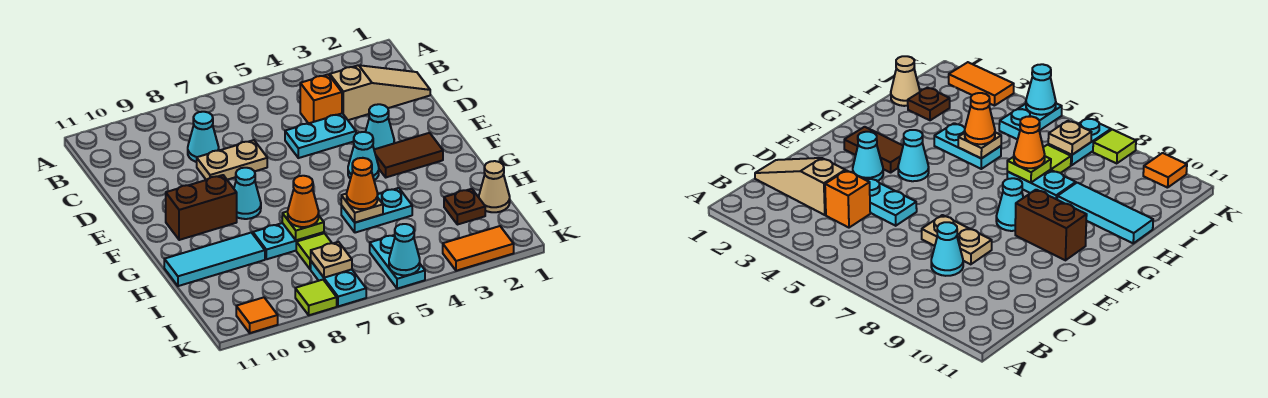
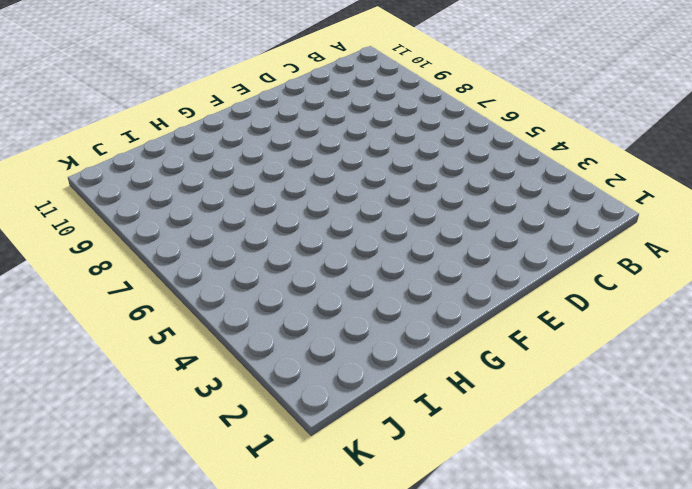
none -> tan slope C1:C3 level 1 top 3
none -> orange brick C4 level 1
none -> cyan cone C8 level 1

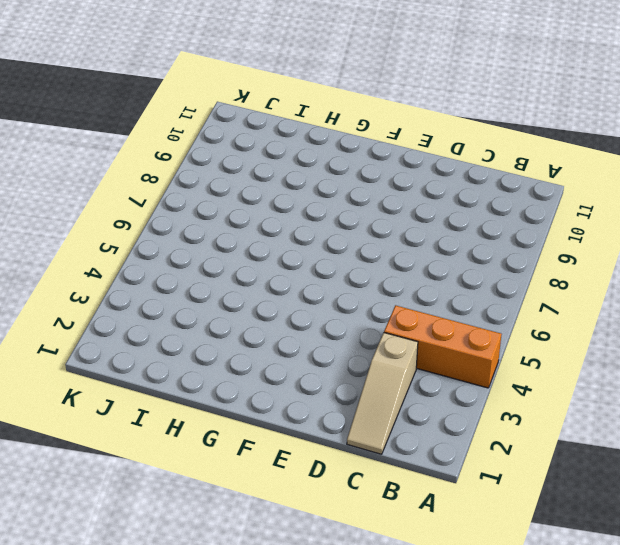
orange brick A4:C4 level 1 -> orange brick C4 level 1
none -> cyan cone C8 level 1
none -> cyan plate D4:D5 level 1
none -> tan plate D7:D8 level 1

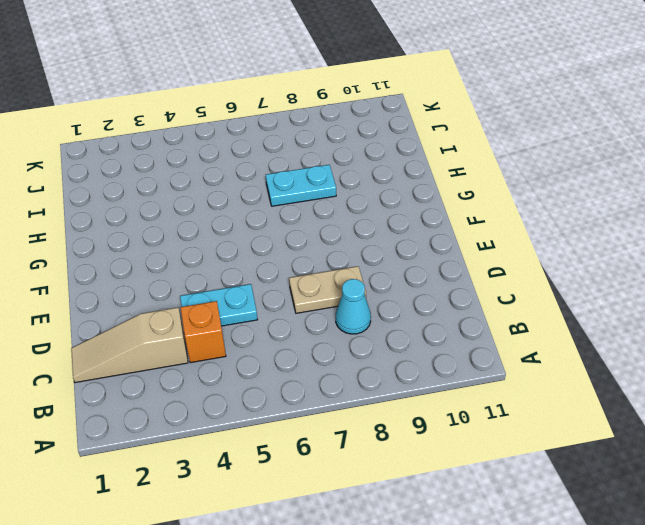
none -> cyan cone E3 level 1
none -> brown tile F2:F3 level 1
none -> cyan cone F4 level 1

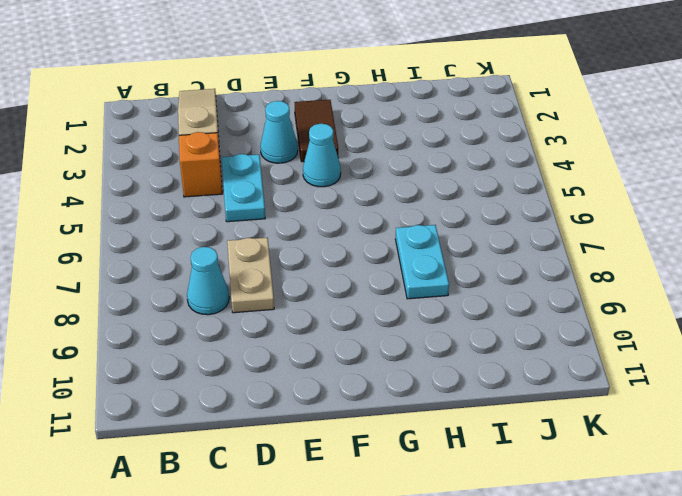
none -> cyan cone F8 level 1
none -> brown brick F9:F10 level 1
none -> cyan plate H4:H5 level 1

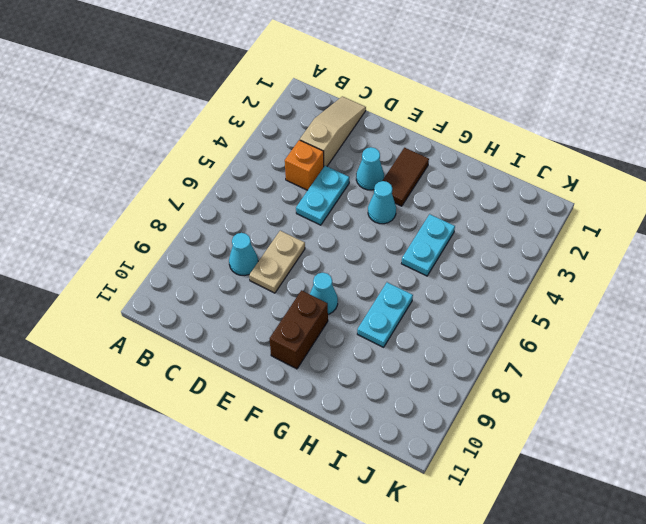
none -> cyan tile H9:H11 level 1
none -> tan cone I1 level 1
none -> brown plate I2 level 1

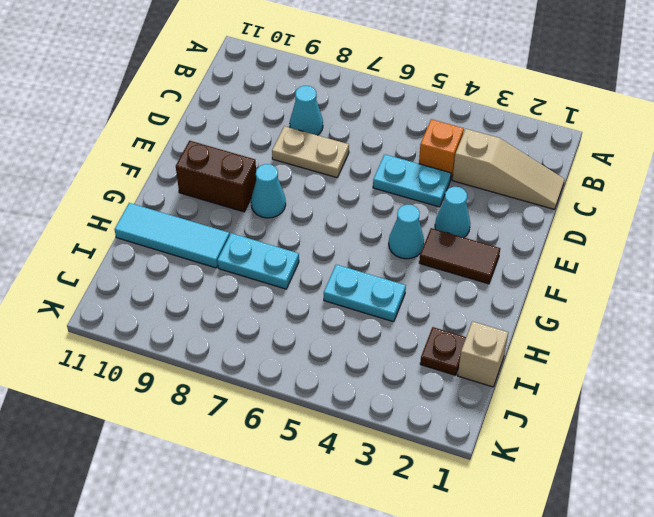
tan brick I1 level 1 -> tan cone I1 level 1
none -> lime tile I7 level 1
none -> cyan plate J5:K5 level 1
none -> cyan plate J7:K7 level 1

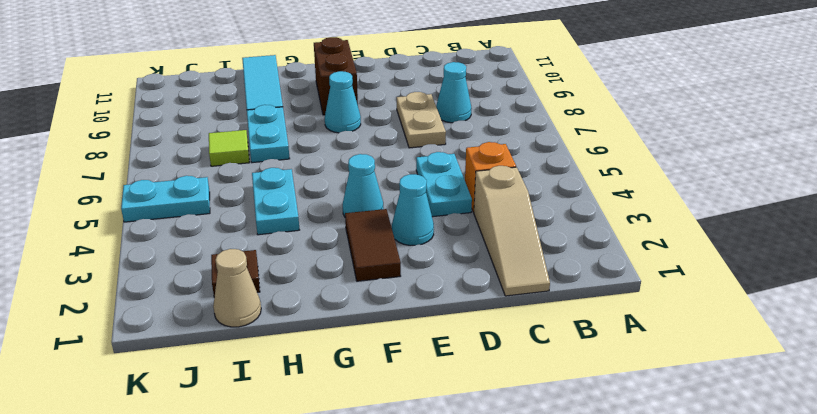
none -> cyan plate J7:K7 level 1
none -> orange tile K2:K3 level 1
none -> lime tile K8 level 1

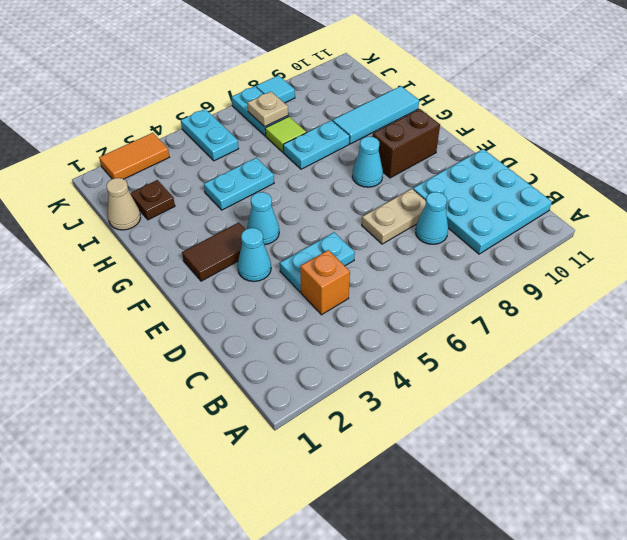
cyan plate B9:D11 level 1 -> none
cyan tile K8 level 1 -> lime tile K8 level 1
none -> tan slope C1:C3 level 1 top 3
none -> orange tile K10 level 1
none -> tan plate H5 level 2

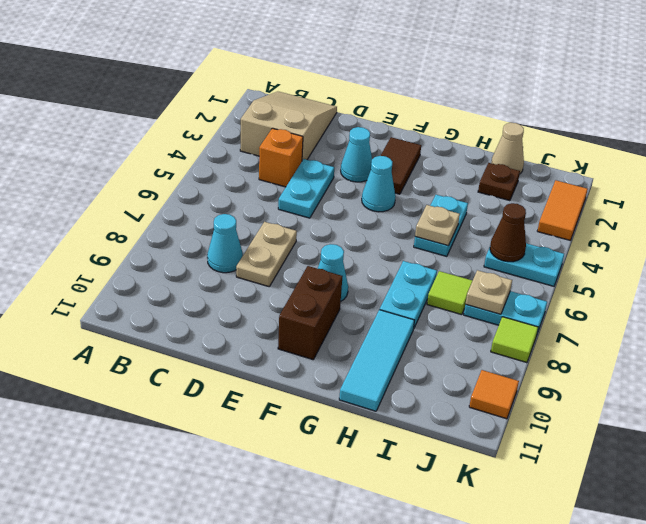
tan slope B1:C3 level 1 top 3 -> tan slope C1:C3 level 1 top 3
brown cone J5 level 2 -> none
none -> lime plate H7 level 2
none -> cyan cone K5 level 2
none -> orange cone H5 level 3

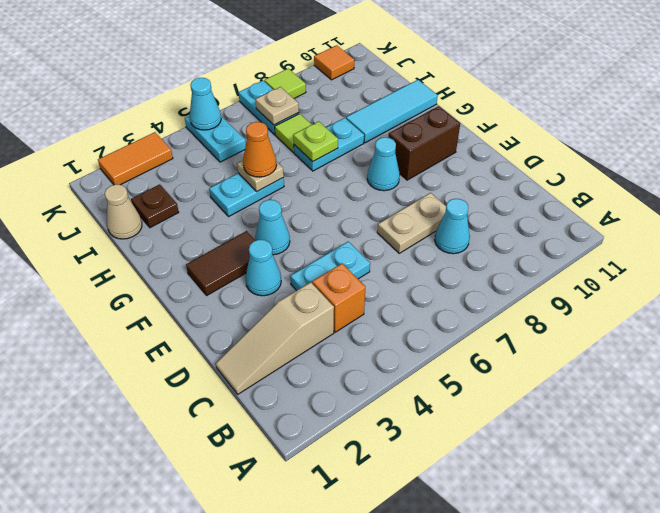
none -> orange cone H7 level 3

